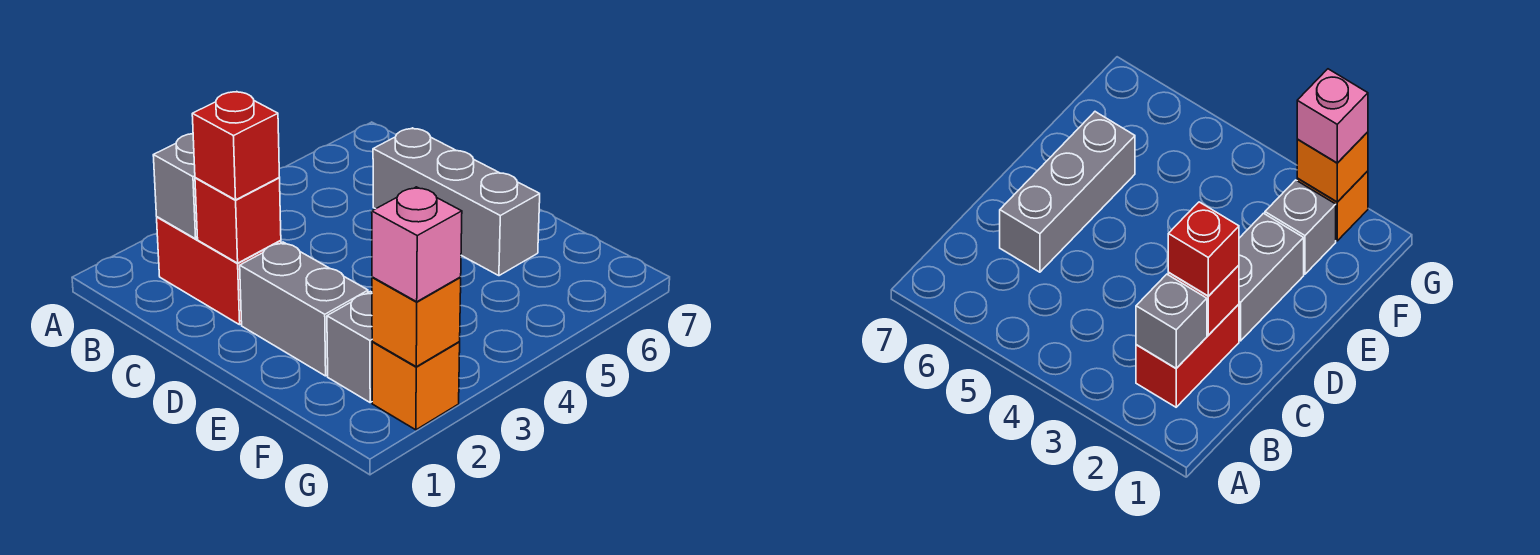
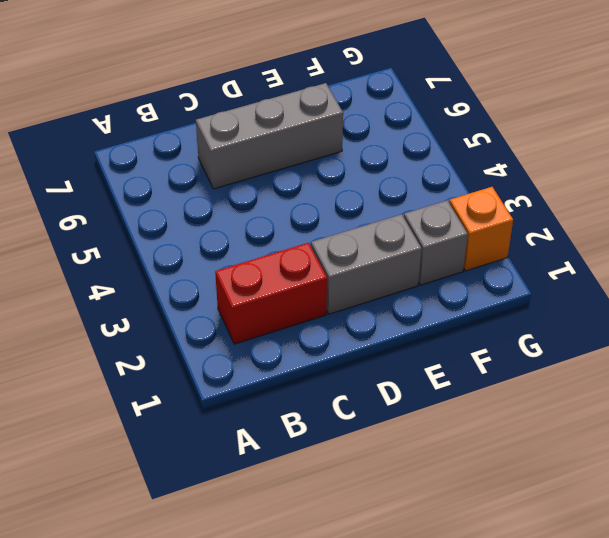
none -> grey brick B2 level 2
none -> red brick C2 level 2

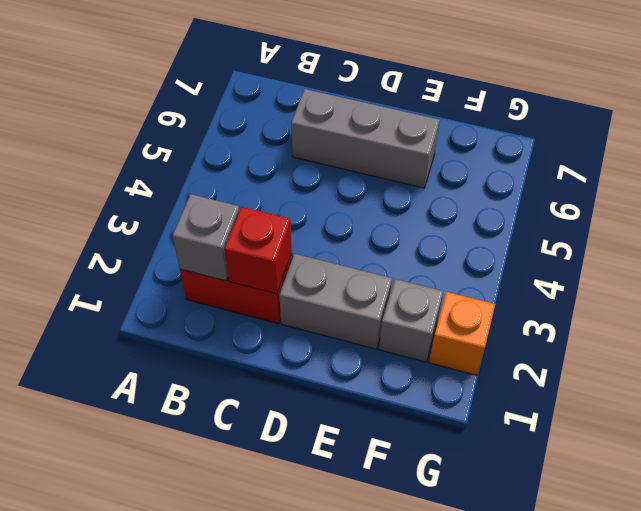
none -> orange brick G2 level 2
none -> red brick C2 level 3

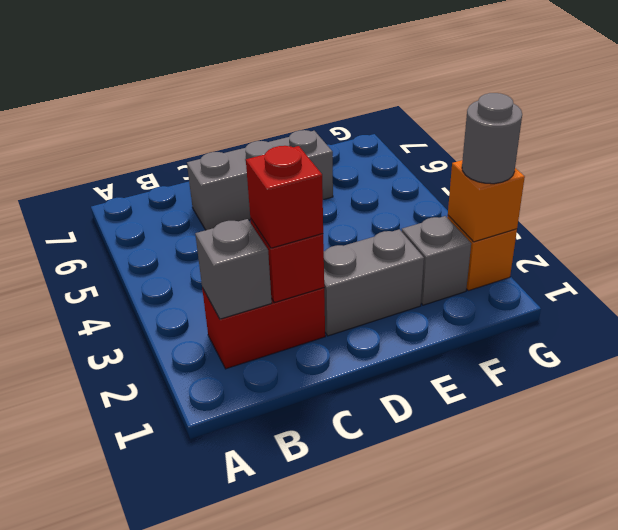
grey round brick G2 level 3 -> pink brick G2 level 3

